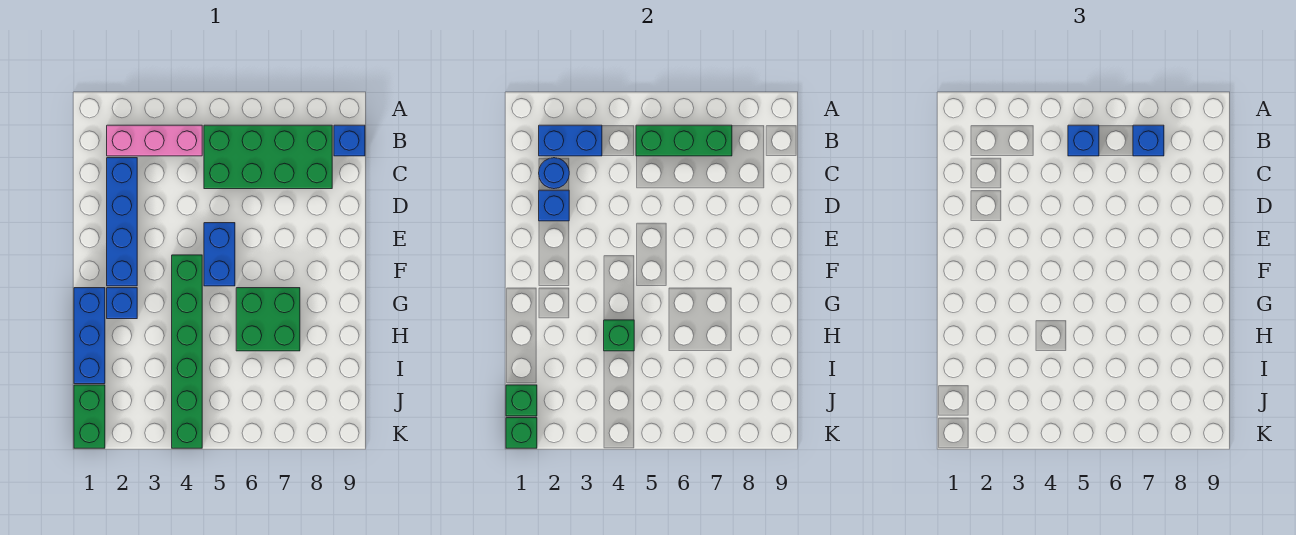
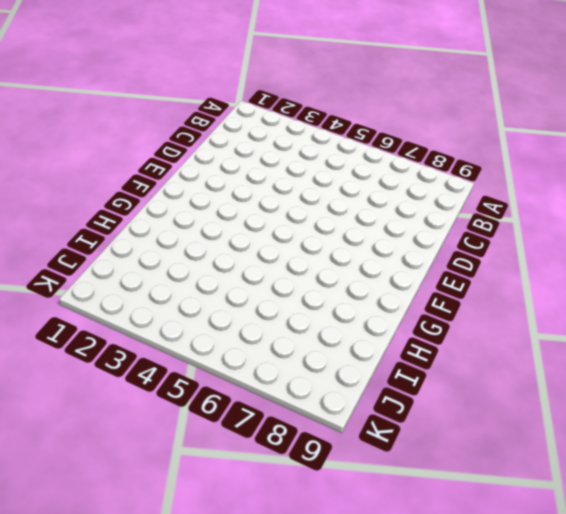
none -> pink brick B2:B4 level 1
none -> green brick B5:C8 level 1
none -> blue brick B9 level 1

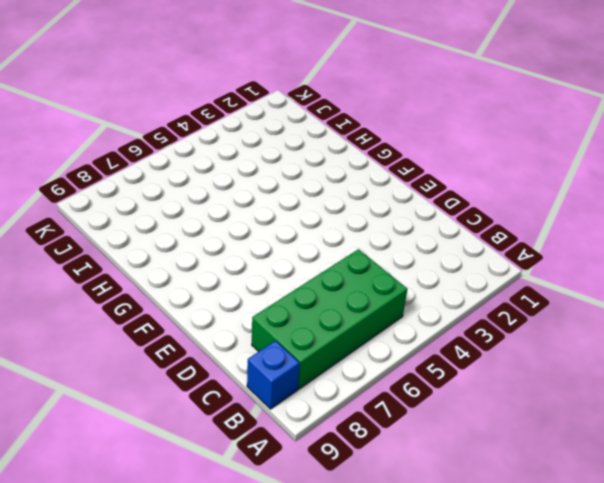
none -> pink brick B2:B4 level 1
none -> blue brick C2:F2 level 1
none -> blue brick E5:F5 level 1

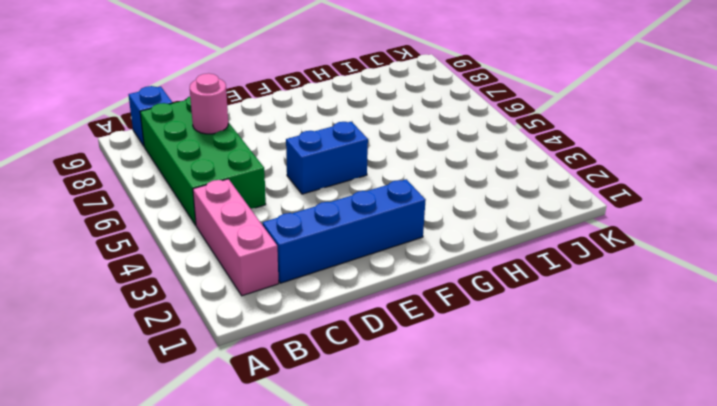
pink round brick C7 level 2 -> none
none -> green brick F4:K4 level 1
none -> blue brick G1:I1 level 1
none -> blue brick G2 level 1

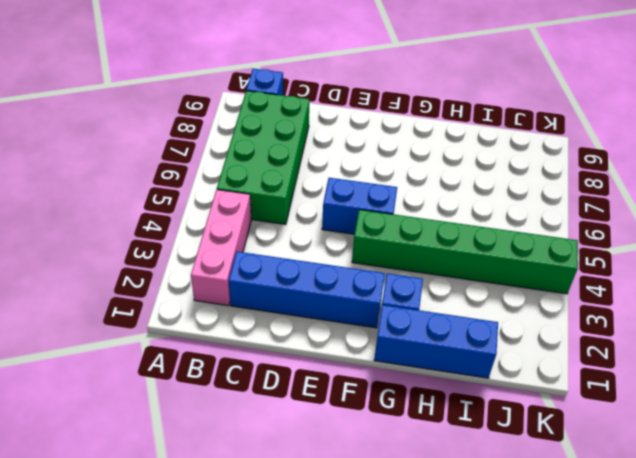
none -> green brick G6:H7 level 1
none -> green brick J1:K1 level 1
none -> blue brick B2:B3 level 2

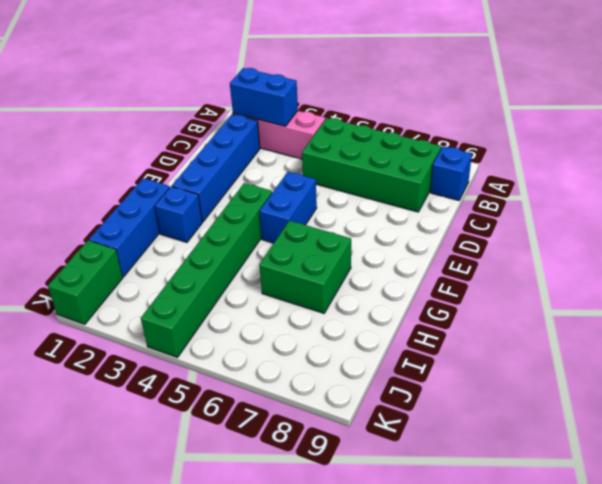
none -> green brick B5:B7 level 2
none -> blue round brick C2 level 2
none -> blue brick D2 level 2

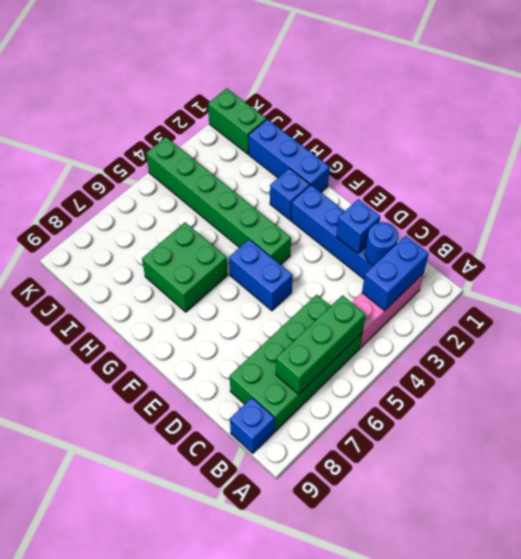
none -> green brick H4 level 2
none -> green brick J1 level 2
none -> green brick K1 level 2

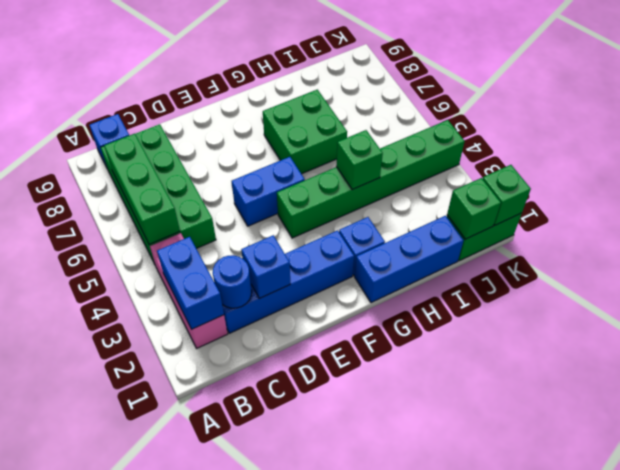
none -> blue brick B5 level 3
none -> blue brick B7 level 3

